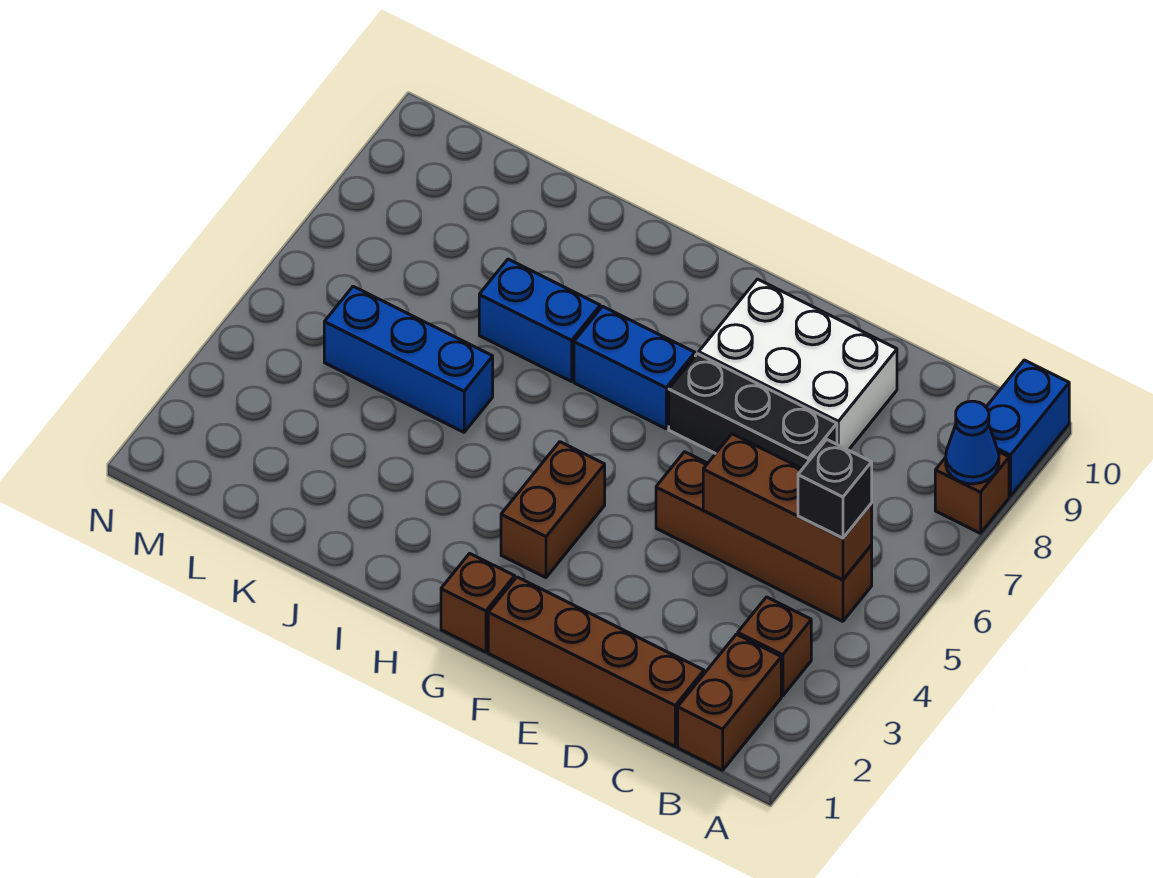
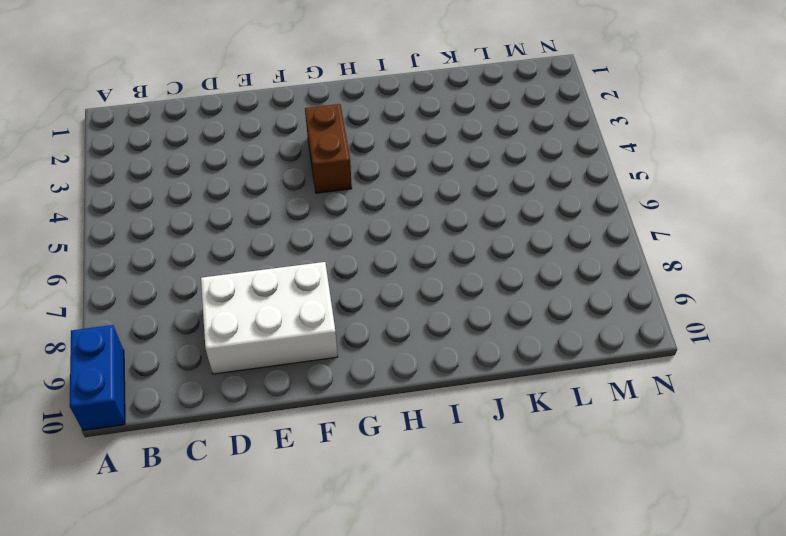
none -> brown brick A8 level 1
none -> brown brick B1:B2 level 1
none -> brown brick B3 level 1

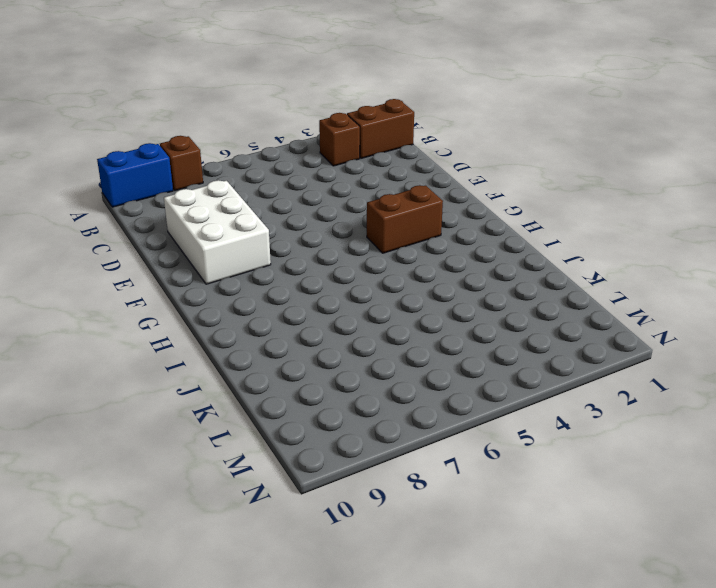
none -> brown brick B5:E5 level 1
none -> brown brick C1:F1 level 1
none -> black brick D7:F7 level 1

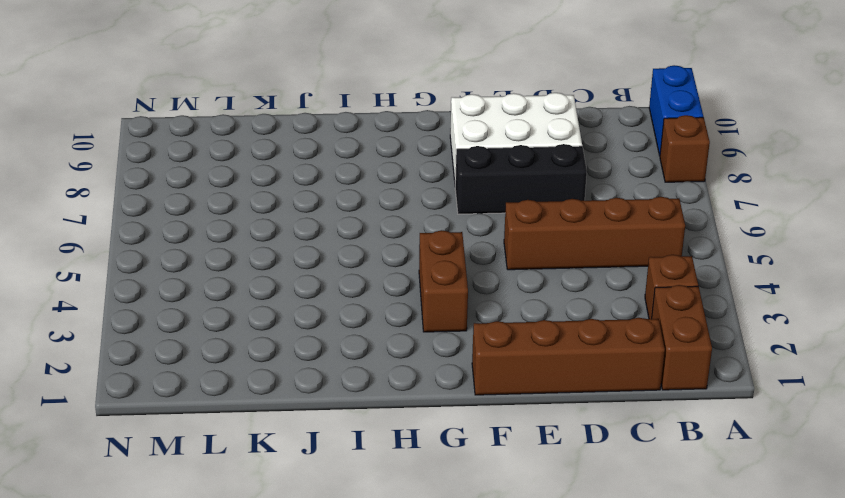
none -> brown brick G1 level 1
none -> blue brick G7:H7 level 1
none -> blue brick I7:J7 level 1

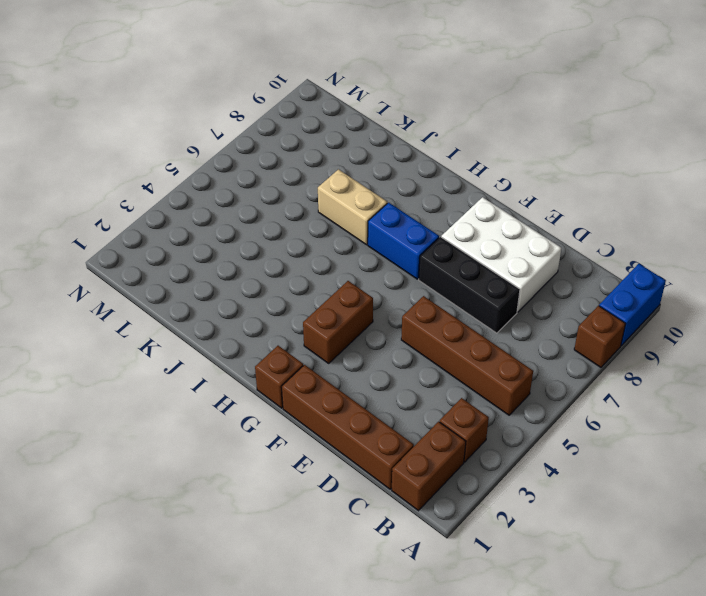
tan brick I7:J7 level 1 -> blue brick I7:J7 level 1
none -> blue brick J5:L5 level 1
none -> blue cone A8 level 2
none -> brown brick B5:D5 level 2

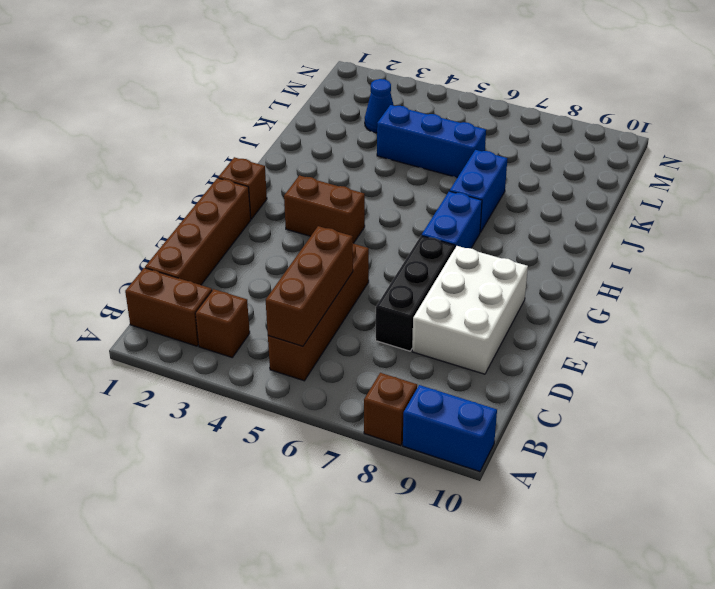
blue brick K4:K6 level 1 -> blue brick J5:L5 level 1
blue cone L3 level 1 -> blue cone A8 level 2
none -> black brick B5 level 3

